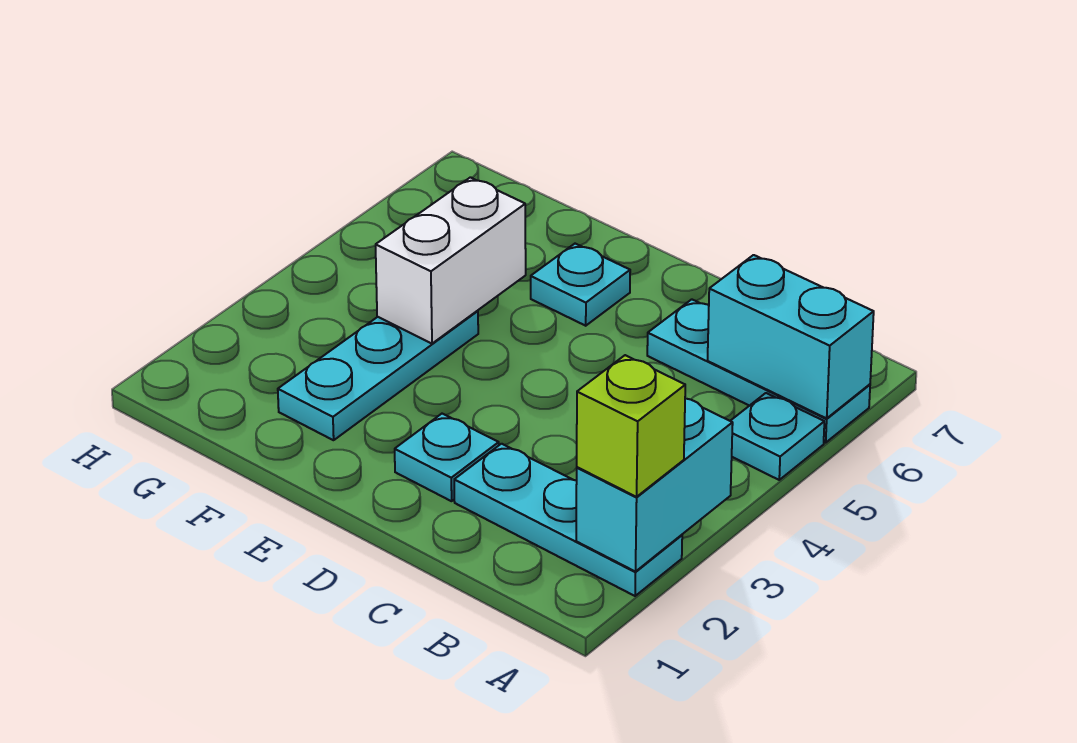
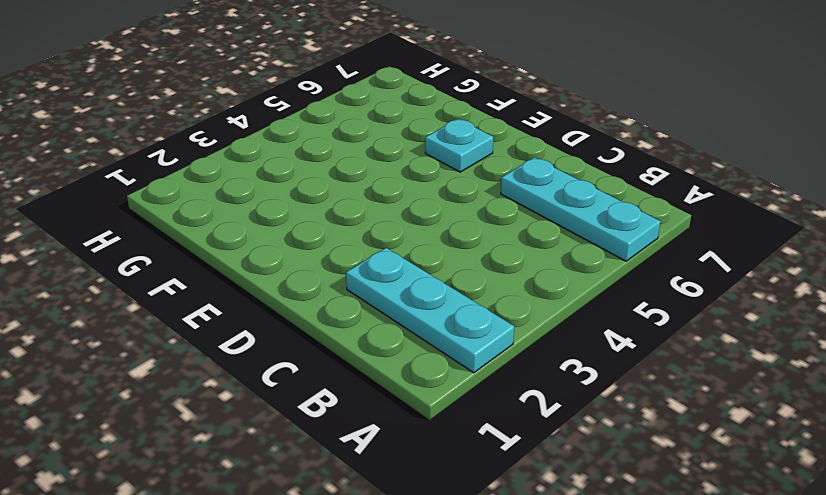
none -> cyan plate A5 level 1
none -> cyan plate D2 level 1

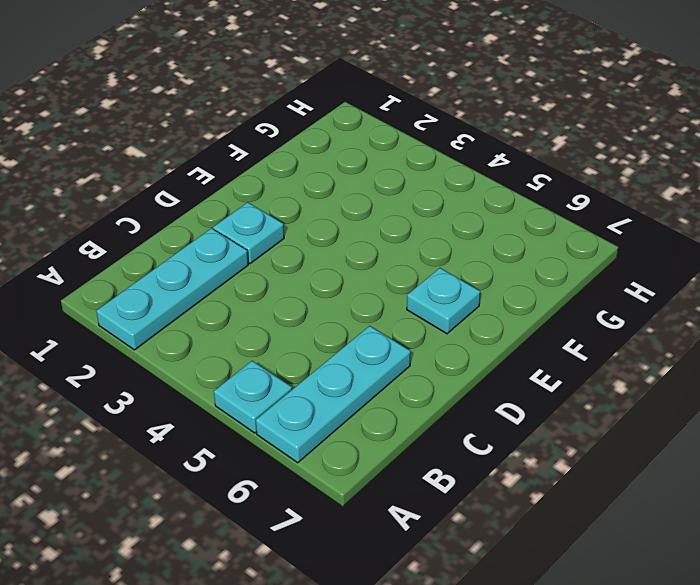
none -> cyan plate F2:F4 level 1
none -> cyan brick A2:A3 level 2

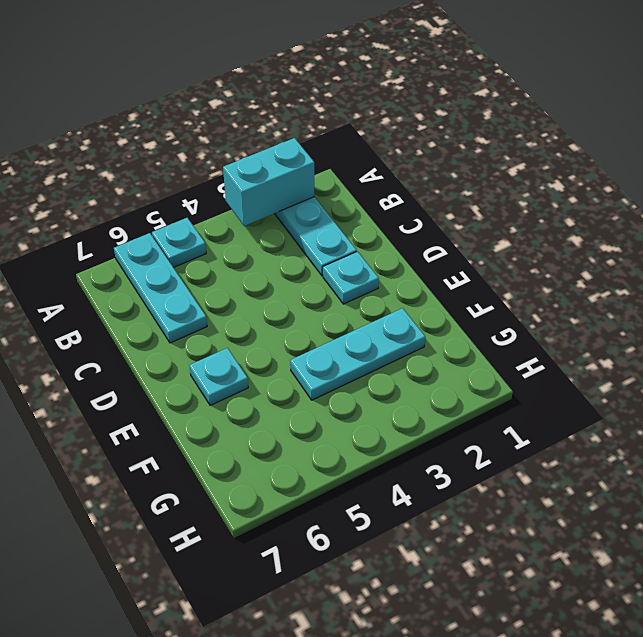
none -> cyan brick A6:B6 level 2
none -> white brick F4:F5 level 2

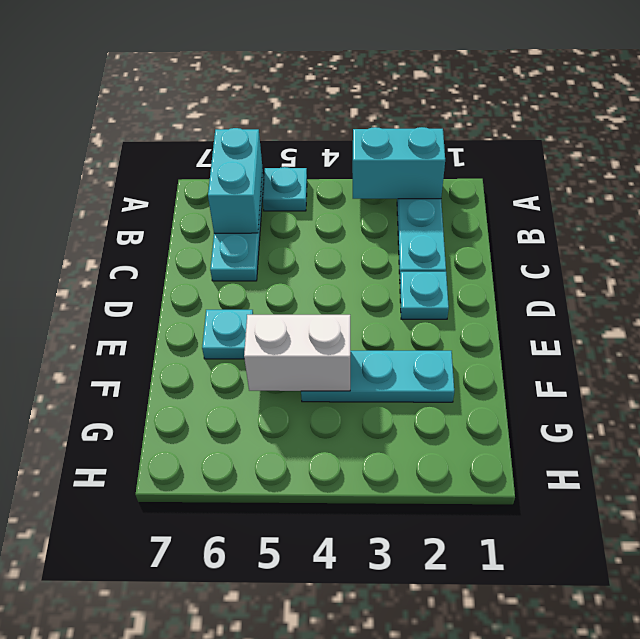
none -> lime brick A2 level 3

